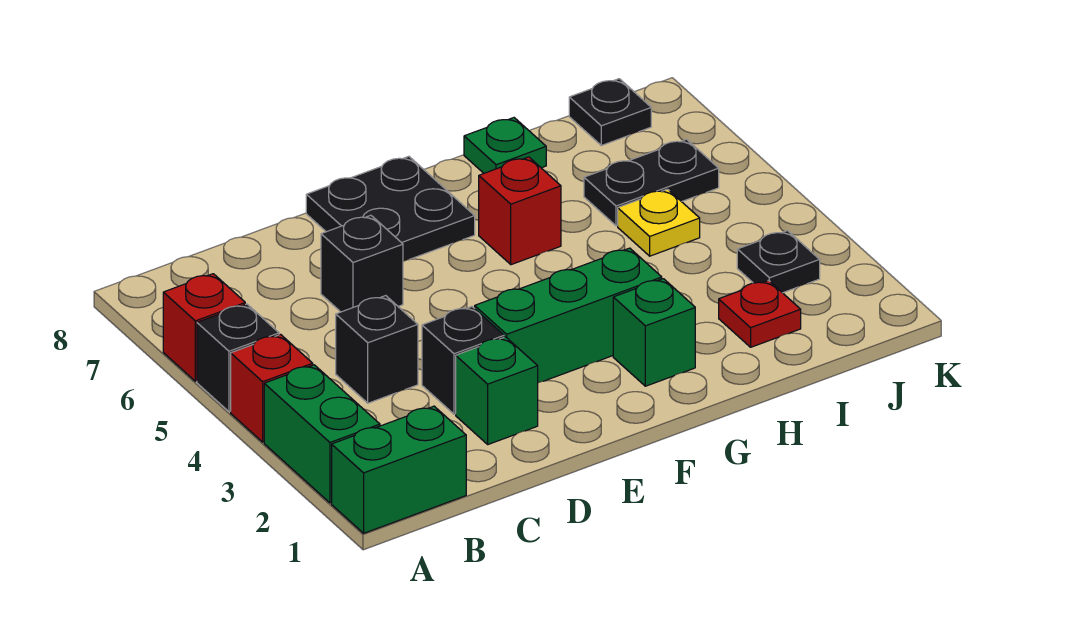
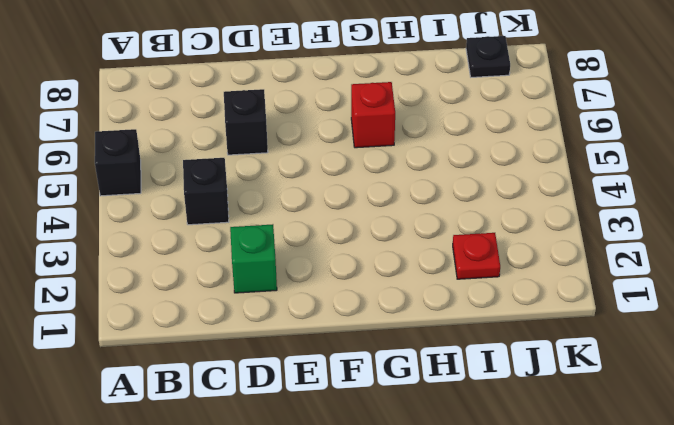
none -> green brick A1:B1 level 1
none -> green brick A2:A3 level 1
none -> red brick A4 level 1

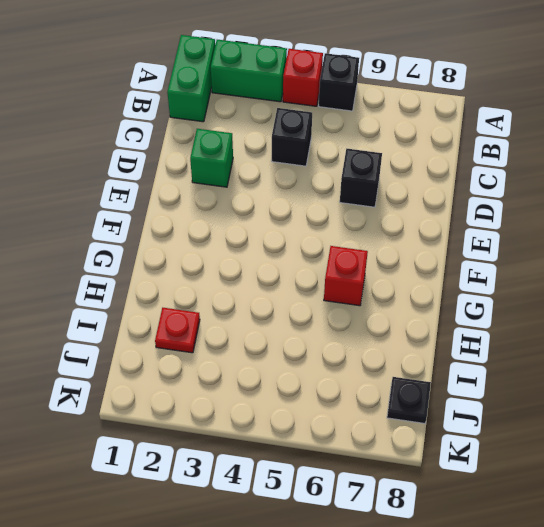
none -> red brick A6 level 1
none -> black brick D3 level 1
none -> green brick E3:G3 level 1

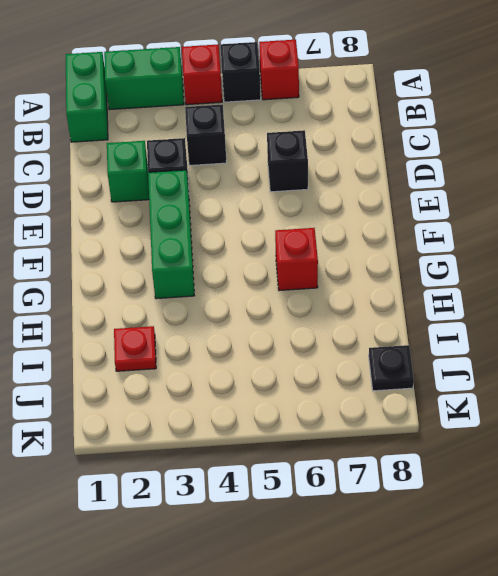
none -> black plate E7:F8 level 1
none -> green brick G2 level 1
none -> green plate H8 level 1

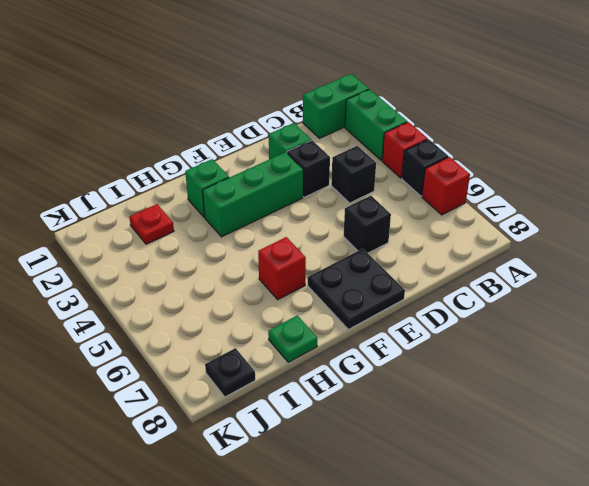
none -> yellow plate I5 level 1
none -> black plate I6:J6 level 1
none -> black plate J3 level 1

